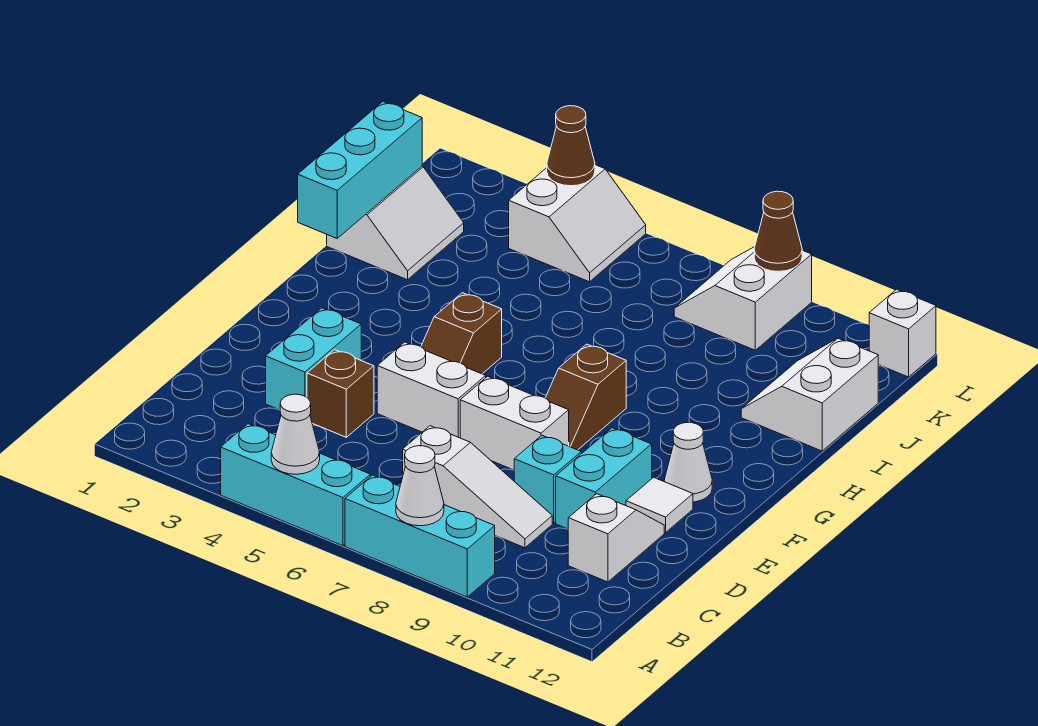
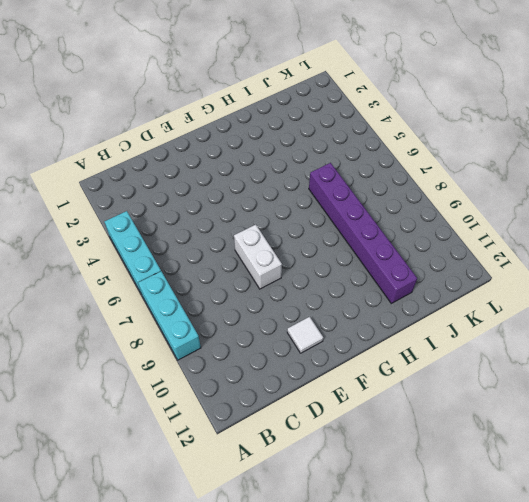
purple brick I6:I11 level 1 -> white slope I11:J12 level 1 top 12
none -> white slope C7:C9 level 1 top 7
none -> white slope C11:D11 level 1 top C
none -> cyan brick D3:E3 level 1

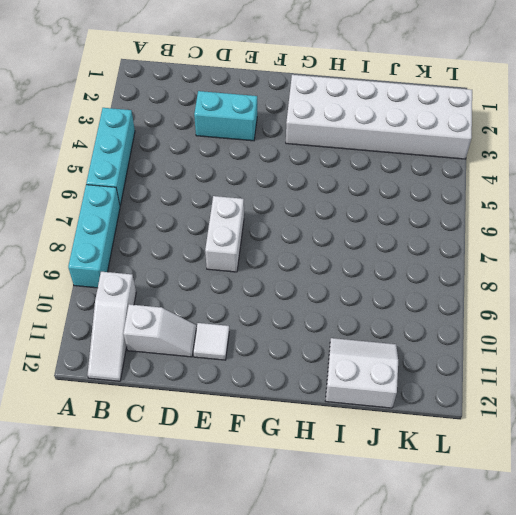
white slope B10:B12 level 1 top 10 -> white slope C7:C9 level 1 top 7
white brick G2:L3 level 1 -> white slope I1:J2 level 1 top 1
none -> brown brick D4 level 1
none -> cyan brick D9 level 1
none -> cyan brick D10:E10 level 1

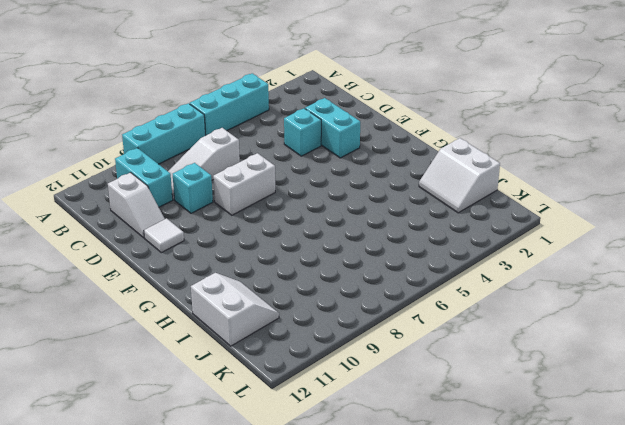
cyan brick B10:C10 level 1 -> cyan brick D10:E10 level 1
cyan brick D4 level 1 -> brown brick D4 level 1
none -> white brick E5:E6 level 1
none -> brown slope F5:G5 level 1 top G
none -> brown slope F8:G8 level 1 top G

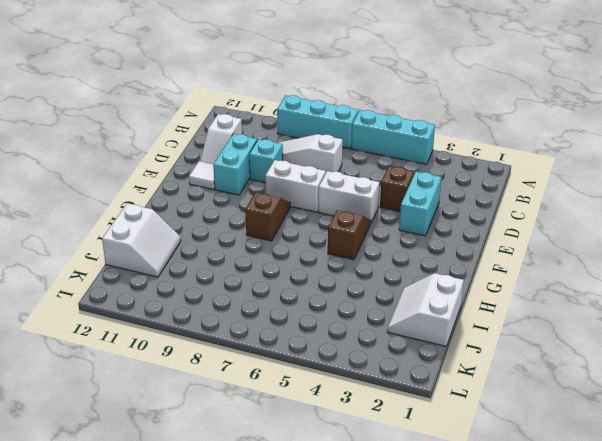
none -> white cone F11 level 1
none -> white slope K4:L5 level 1 top 4
none -> white slope K8:L9 level 1 top 9

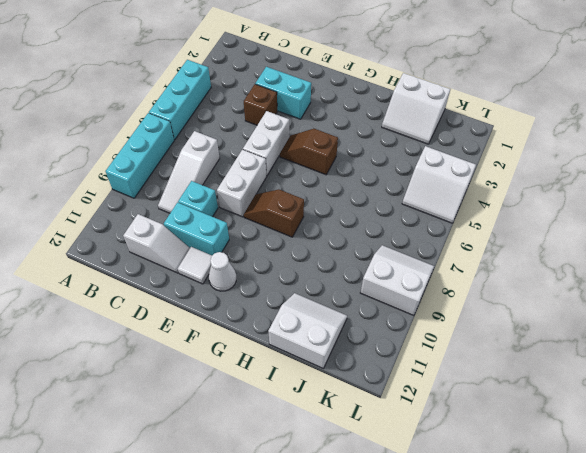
none -> white brick L12 level 1
none -> white cone A5 level 2
none -> white cone A8 level 2

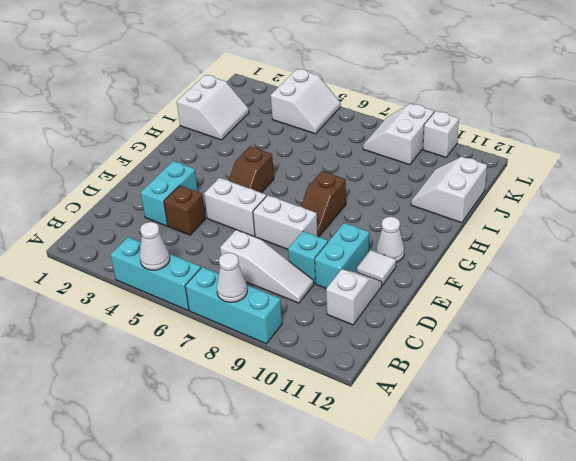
white brick L10 level 1 -> white brick L12 level 1
none -> cyan brick H1:J1 level 2
none -> brown cone L4 level 2
none -> brown cone L9 level 2

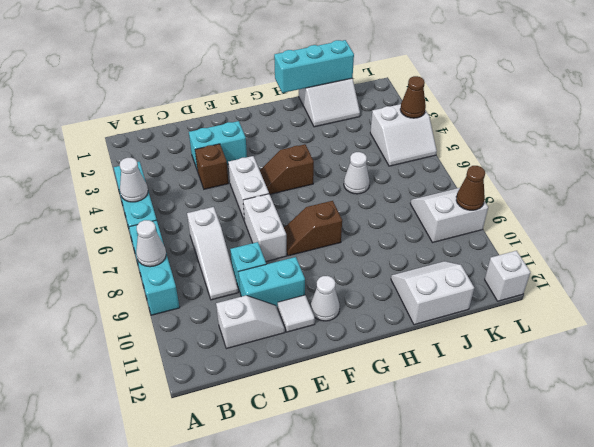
white cone I6 level 1 -> none

